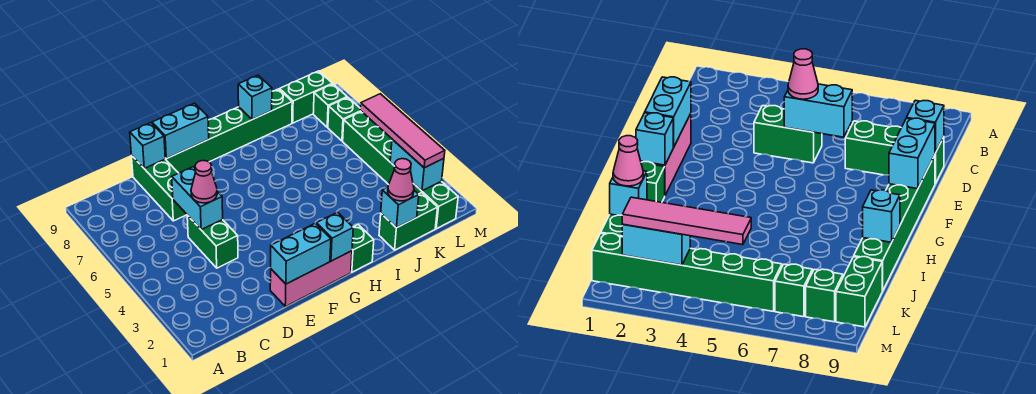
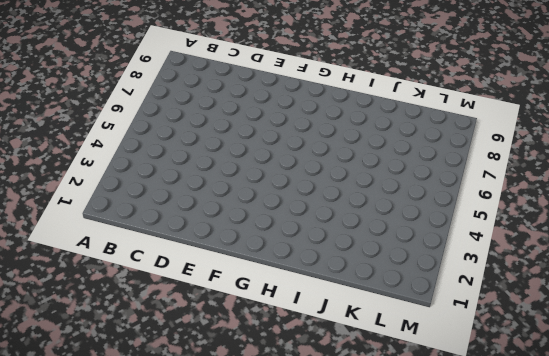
none -> green brick D4:D5 level 1
none -> green brick D7:D9 level 1
none -> pink brick E1:G1 level 1

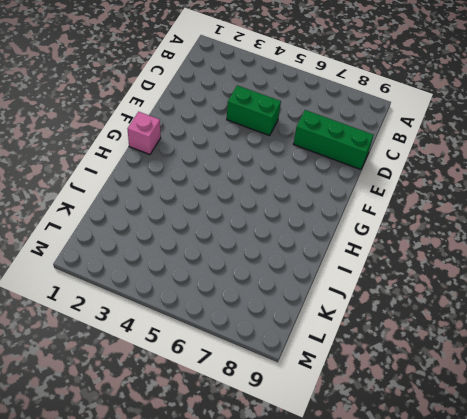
pink brick G1 level 1 -> pink brick E1:G1 level 1
none -> green brick E9:J9 level 1
none -> green brick H1 level 1
none -> green brick J1:K1 level 1

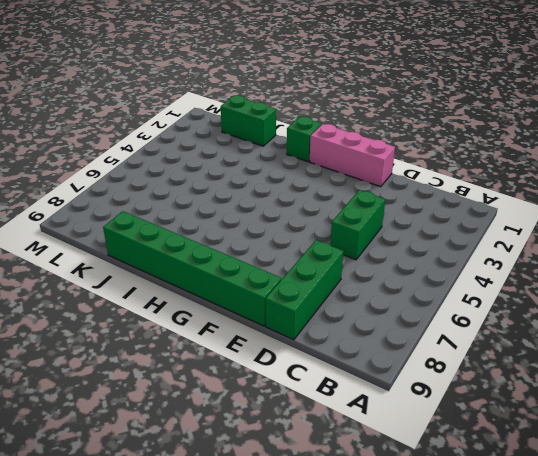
none -> green brick K9:L9 level 1
none -> green brick L1:L6 level 1
none -> green brick L7 level 1

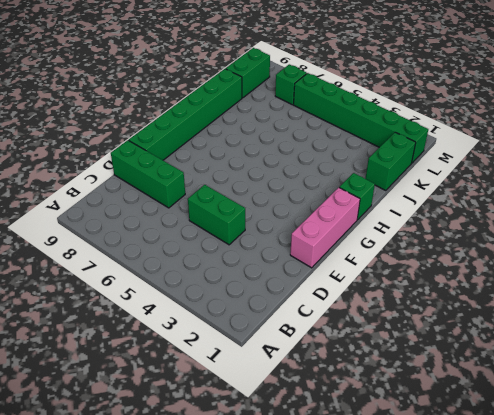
none -> green brick L8 level 1
none -> cyan brick D5:D6 level 2
none -> cyan brick D9 level 2

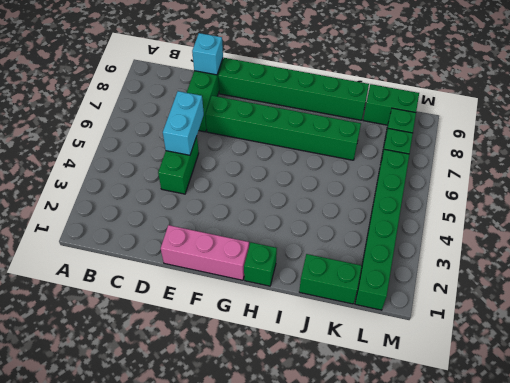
green brick E7:J7 level 1 -> none
none -> cyan brick E1:F1 level 2
none -> cyan brick E9:F9 level 2
none -> cyan brick G1 level 2

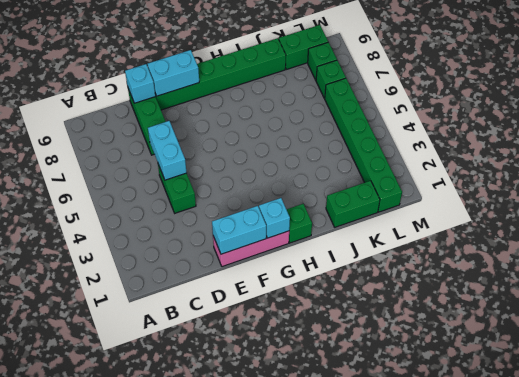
none -> cyan brick I9 level 2
none -> cyan brick J1 level 2
none -> cyan brick L2:L3 level 2

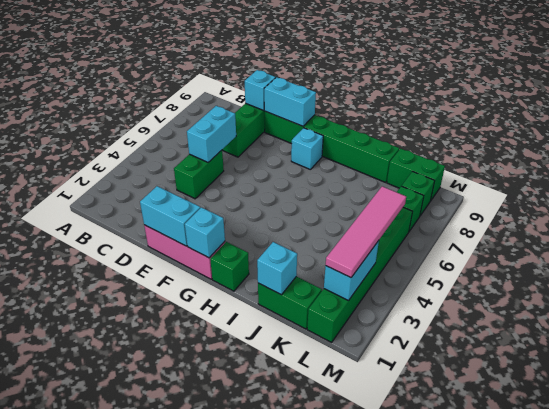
cyan brick G8 level 1 -> cyan brick I9 level 2
none -> pink cone D5 level 3
none -> pink cone J1 level 3

